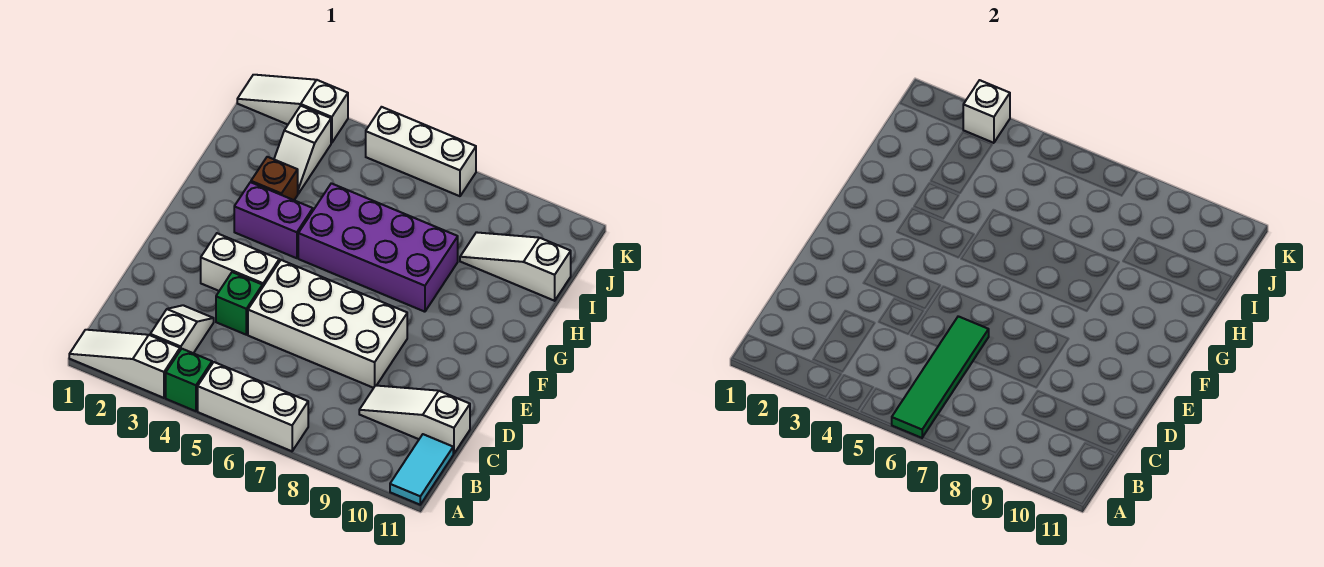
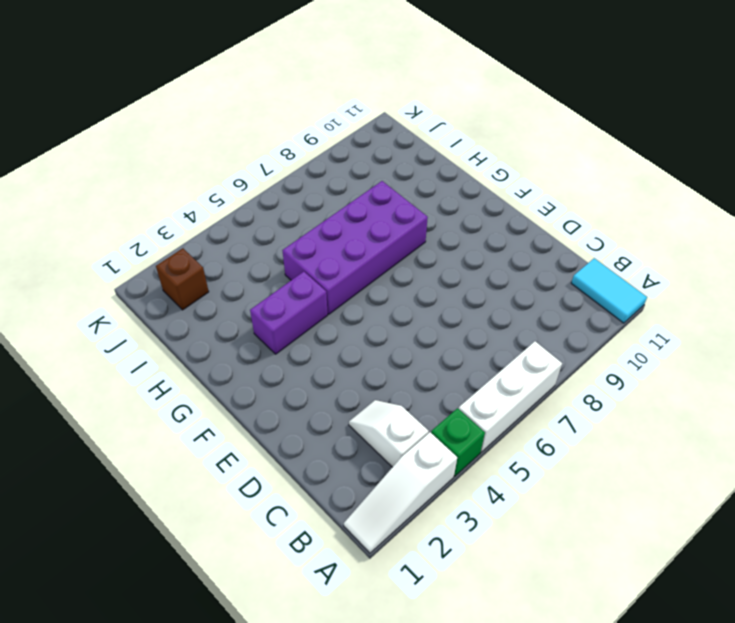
brown brick J2 level 1 -> brown brick H3 level 1
none -> white slope C9:C11 level 1 top 11
none -> green brick D4 level 1
none -> white brick D5:E8 level 1

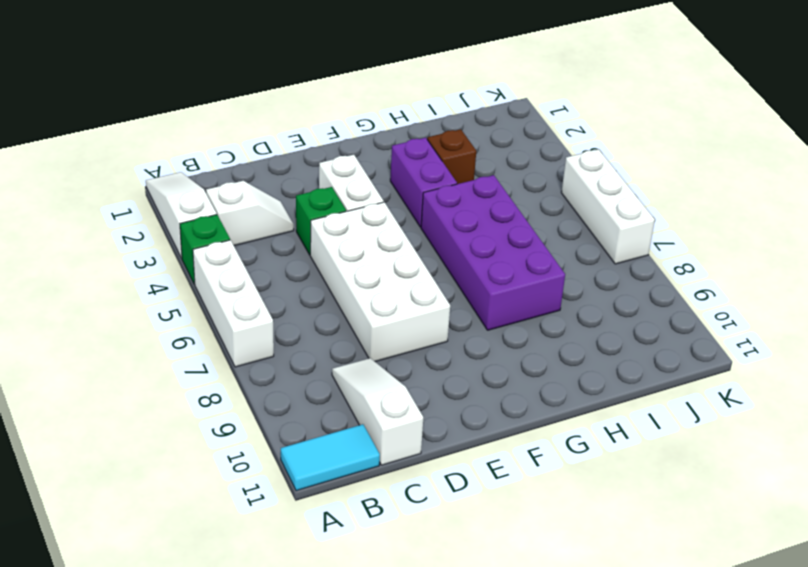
none -> white slope I3:J3 level 1 top J
none -> white slope I9:I11 level 1 top 11
none -> white slope K1:K3 level 1 top 3

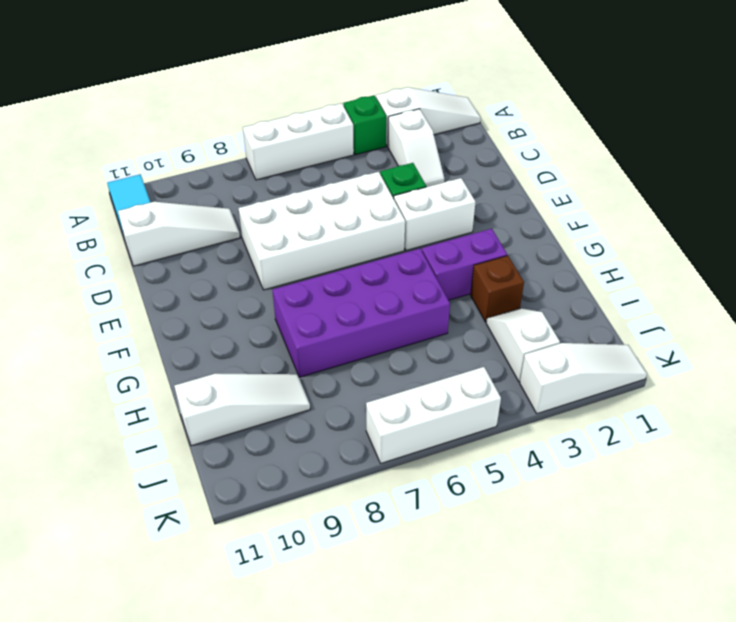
none -> green tile A6:D6 level 2
none -> white brick K3 level 2

